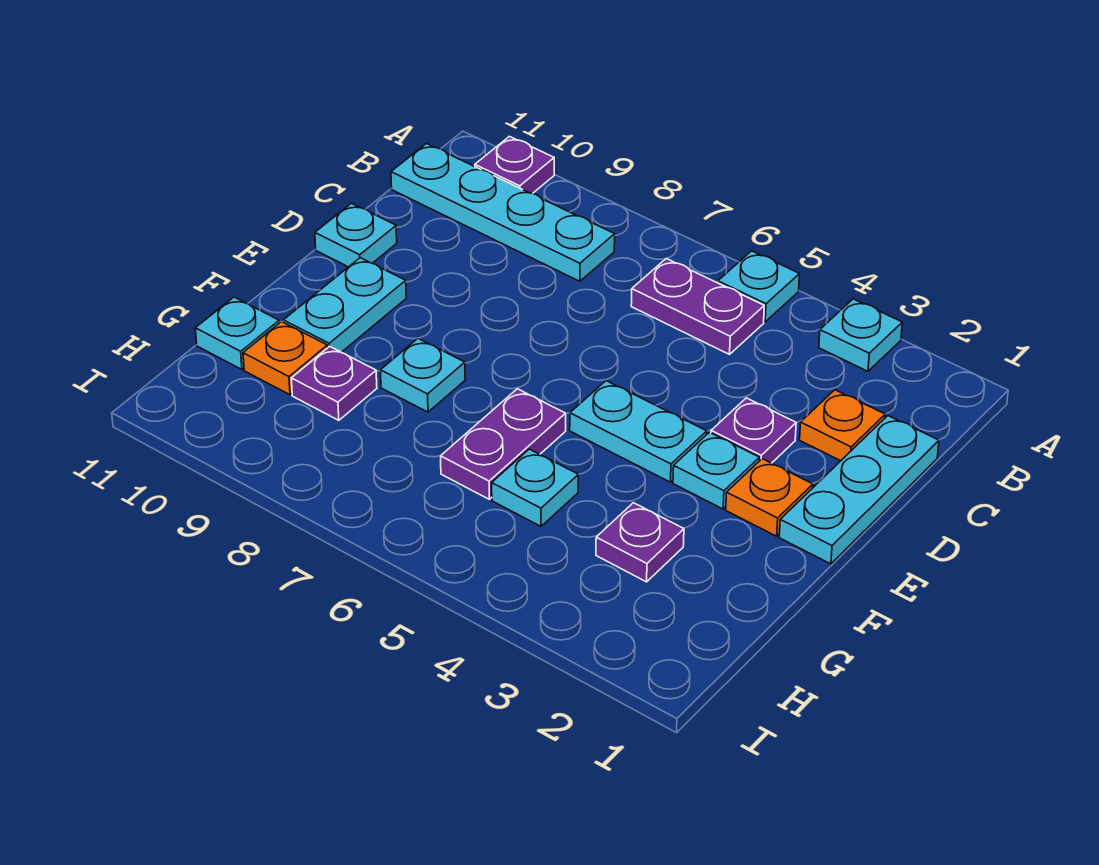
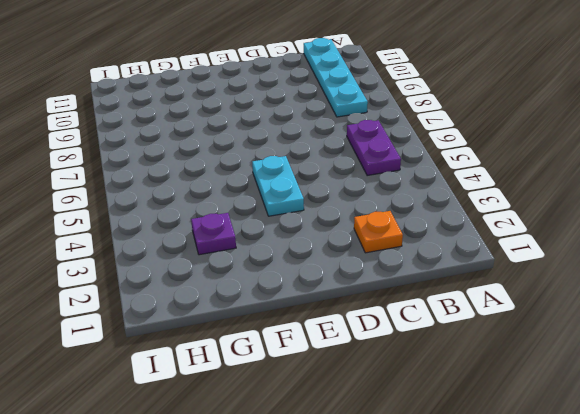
none -> cyan plate A3 level 1
none -> cyan plate A5 level 1
none -> purple plate A10 level 1

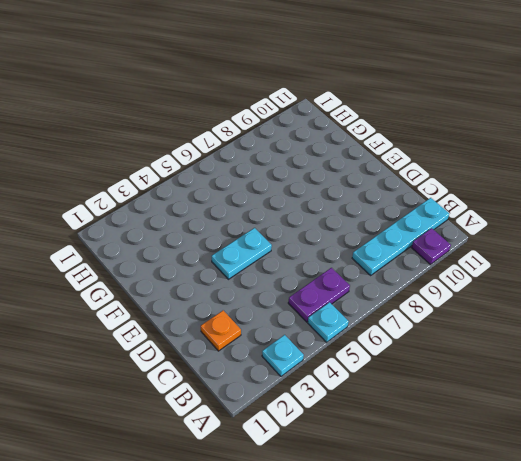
none -> cyan plate C1:E1 level 1
none -> purple plate D3 level 1
none -> cyan plate D11 level 1

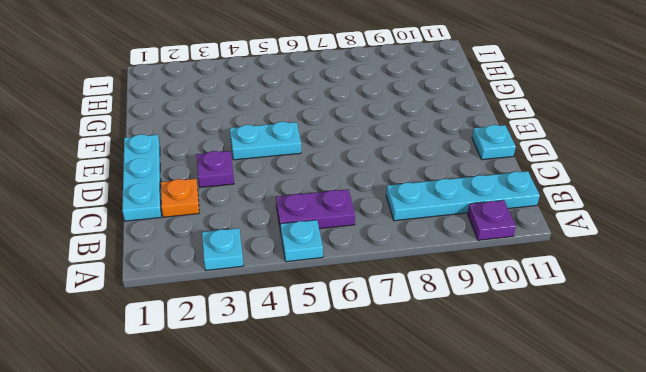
none -> orange plate E2 level 1
none -> cyan plate E3 level 1
none -> cyan plate E10:F10 level 1

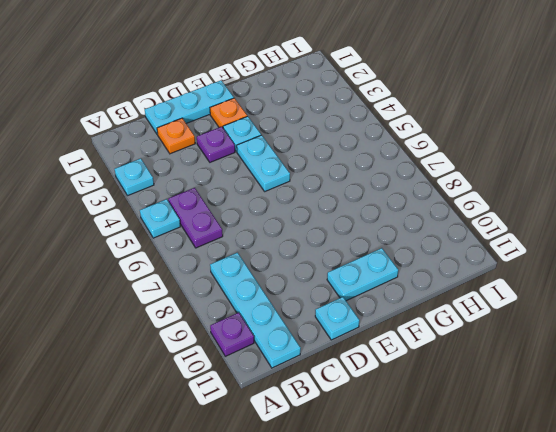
none -> purple plate F6:G6 level 1
none -> cyan plate F8 level 1
none -> purple plate G3 level 1

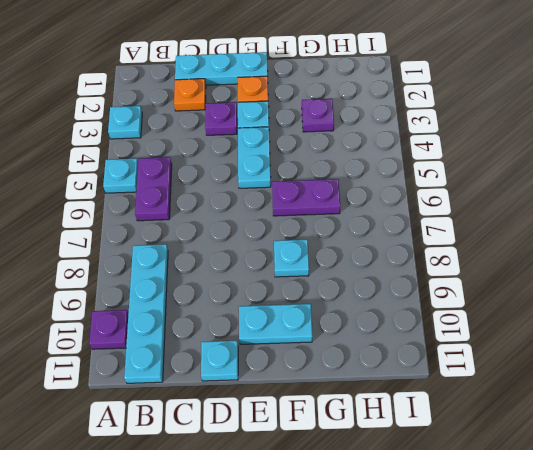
none -> cyan plate G5 level 1
none -> purple plate G9 level 1
none -> orange plate G10 level 1

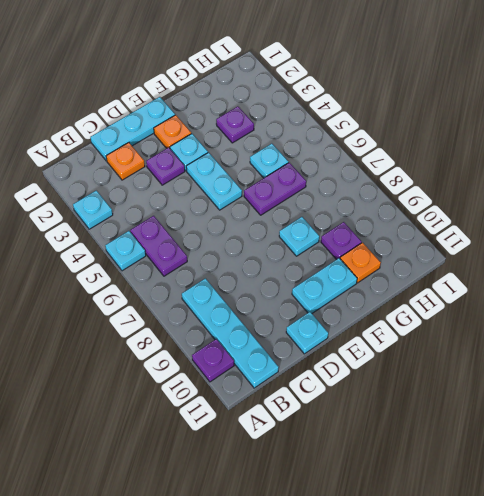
none -> cyan plate G11 level 1

